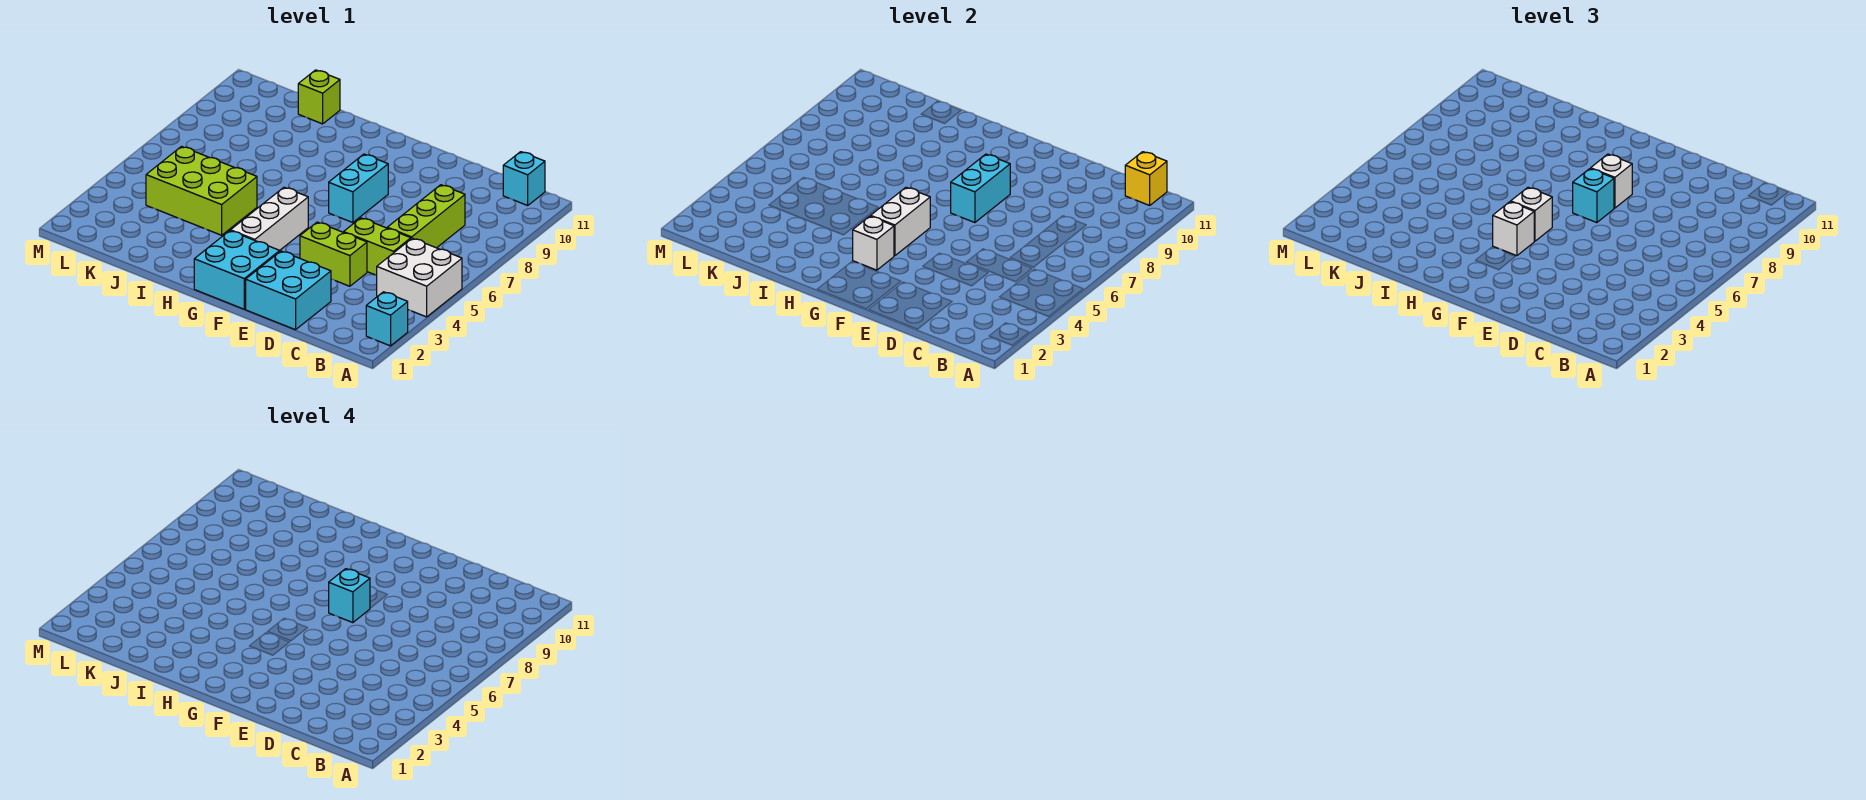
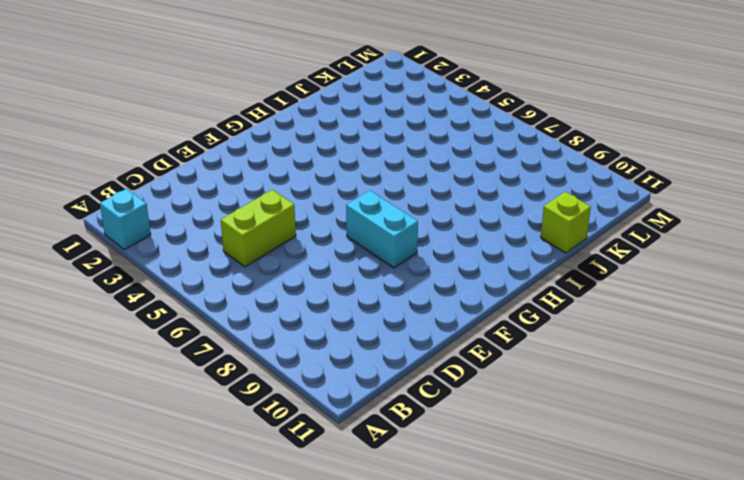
none -> white brick A4:B5 level 1
none -> cyan brick B11 level 1
none -> lime brick C6:C8 level 1

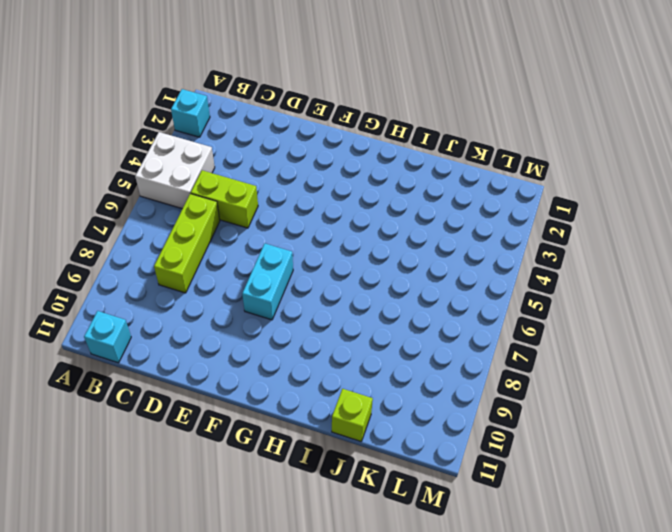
none -> cyan brick D1:E2 level 1
none -> lime brick D4:E4 level 1
none -> cyan brick F1:G2 level 1

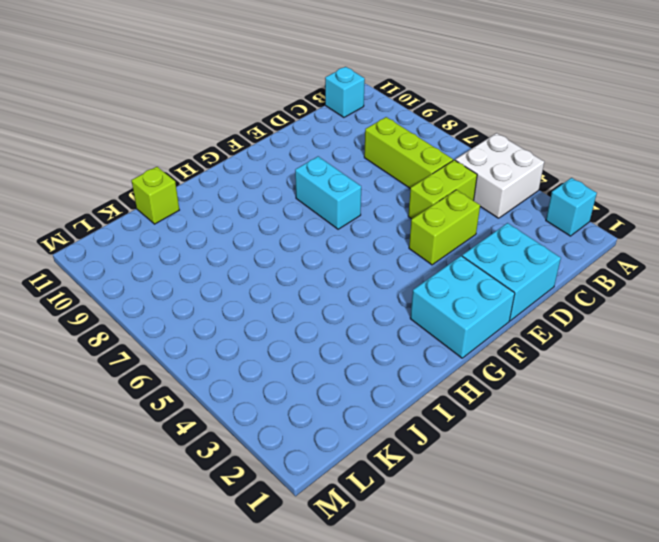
none -> white brick G3:G5 level 1
none -> lime brick I4:K5 level 1
none -> yellow brick B11 level 2

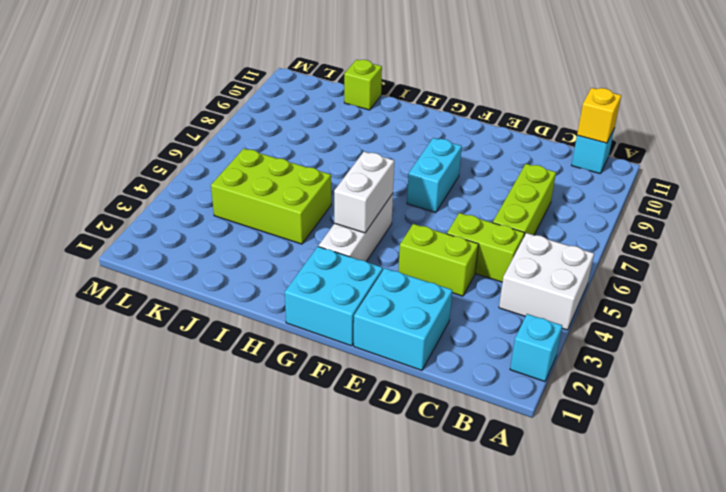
none -> cyan brick F7:F8 level 2
none -> white brick G3 level 2
none -> cyan brick F7 level 3

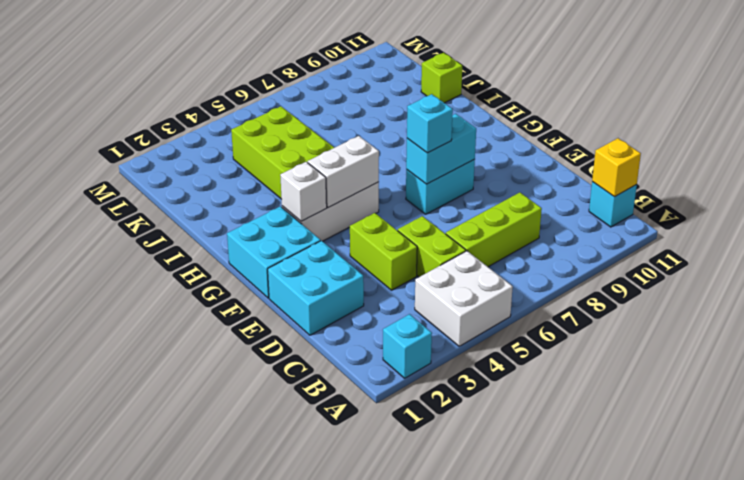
none -> white brick F8 level 3
none -> white brick G4 level 3
none -> white brick G5 level 3

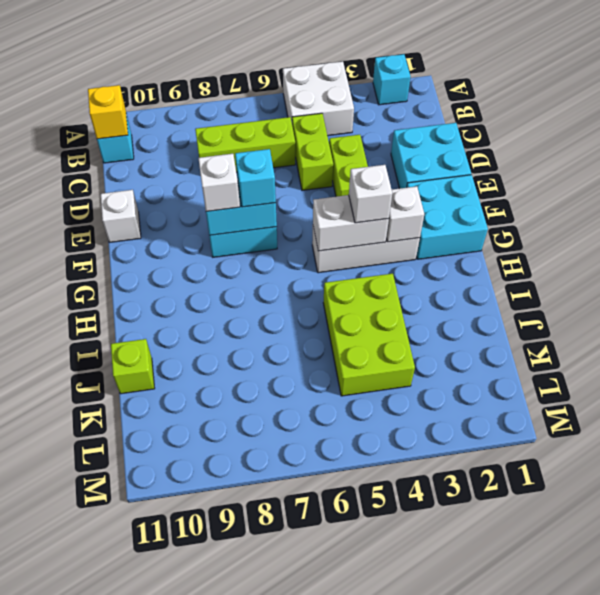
white brick E11 level 1 -> white brick G5 level 3
none -> cyan brick F7 level 4

